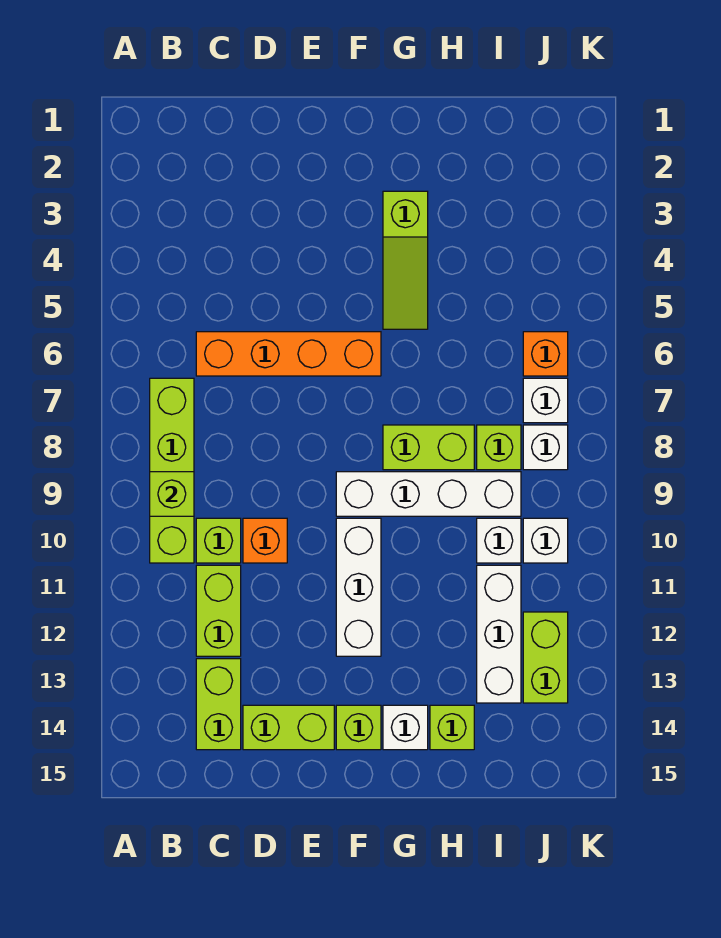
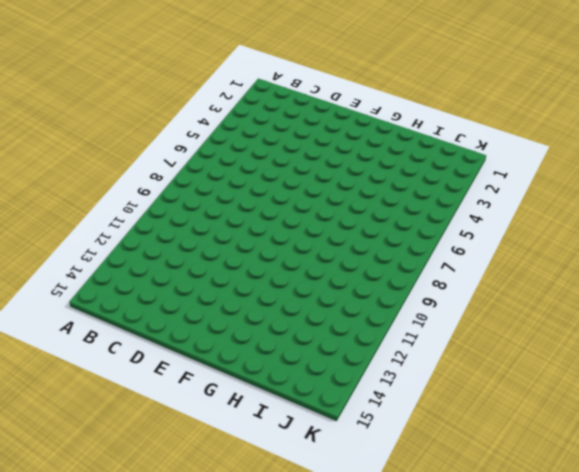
none -> lime brick B7:B10 level 1
none -> orange brick C6:F6 level 1
none -> lime brick C10 level 1

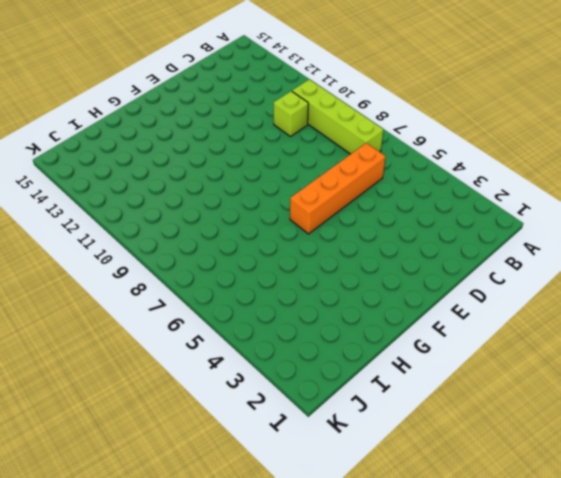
none -> lime brick C11:C12 level 1
none -> lime brick C13:C14 level 1
none -> orange brick D10 level 1

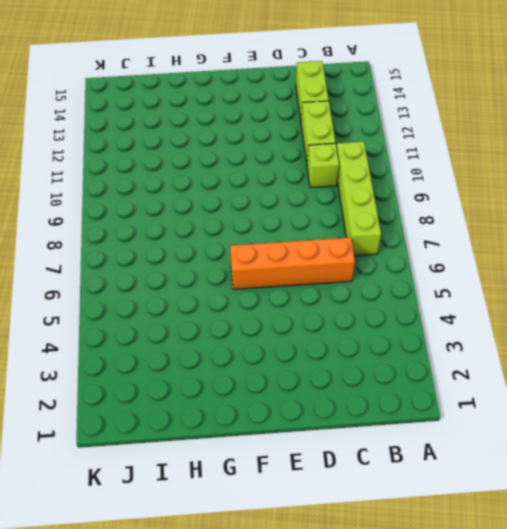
none -> orange brick D10 level 1
none -> lime brick D14:E14 level 1
none -> white brick F9:I9 level 1

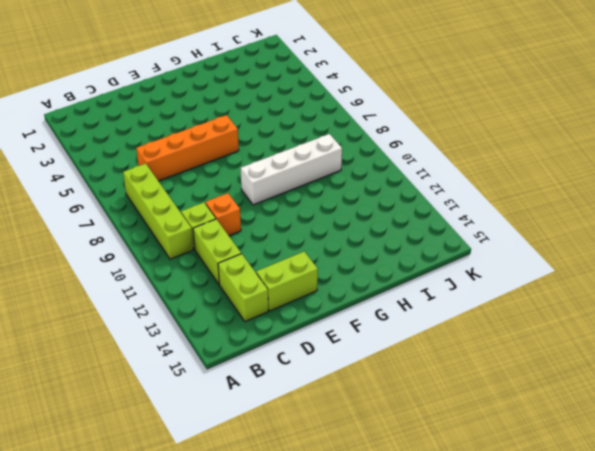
none -> white brick F10:F12 level 1
none -> lime brick F14 level 1
none -> lime slope G3:G5 level 1 top 3

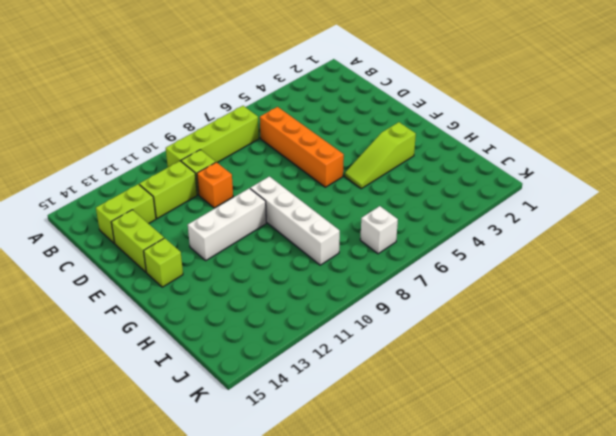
none -> lime brick G8:H8 level 1
none -> white brick G14 level 1
none -> lime brick H14 level 1

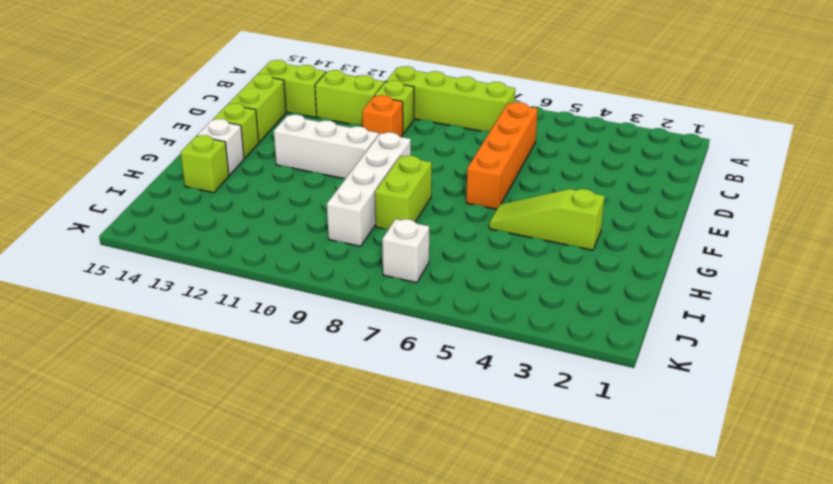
none -> lime brick I8 level 1
none -> white brick I10 level 1
none -> white brick I11:I13 level 1

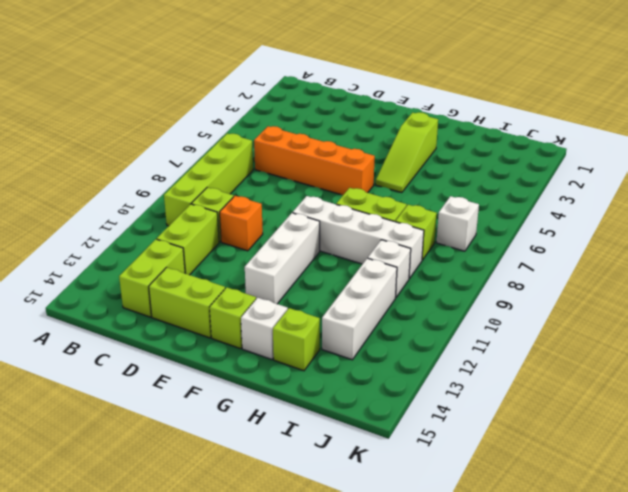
none -> orange brick J6 level 1
none -> white brick J8 level 1
none -> white brick J10 level 1

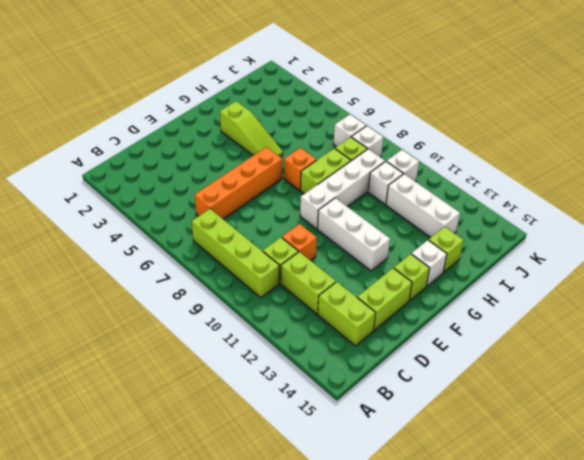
orange brick G7 level 1 -> orange brick J6 level 1
none -> lime brick J12:J13 level 1
none -> lime brick B9 level 2

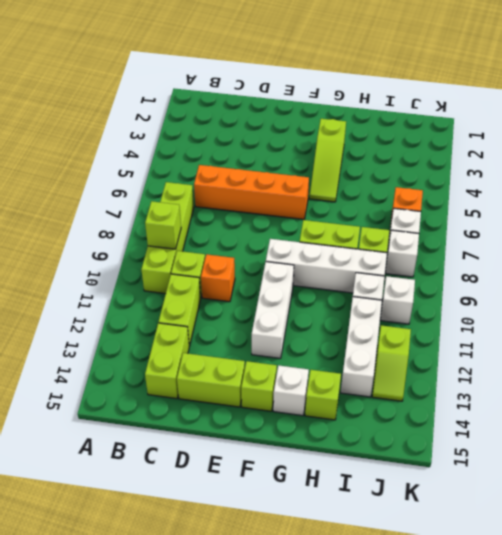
lime slope J12:J13 level 1 top 12 -> lime brick J12:J13 level 1

